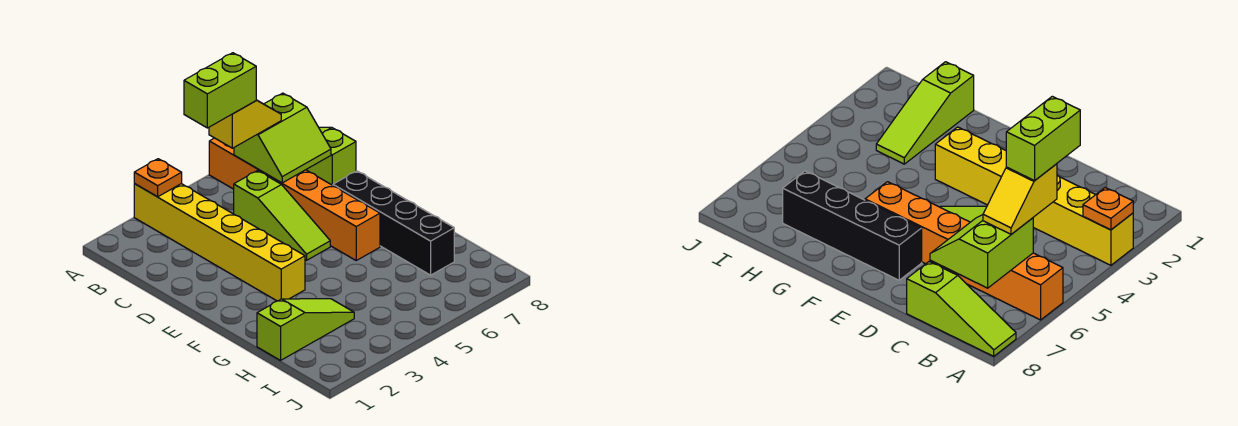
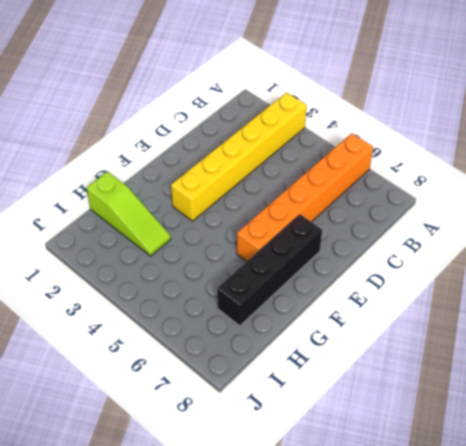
none -> lime slope A8:C8 level 1 top C
none -> lime slope C5:E5 level 1 top C

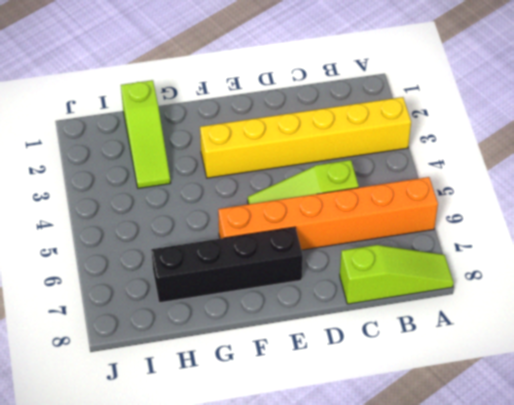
none -> orange plate A3 level 2
none -> lime slope B6:C7 level 2 top B

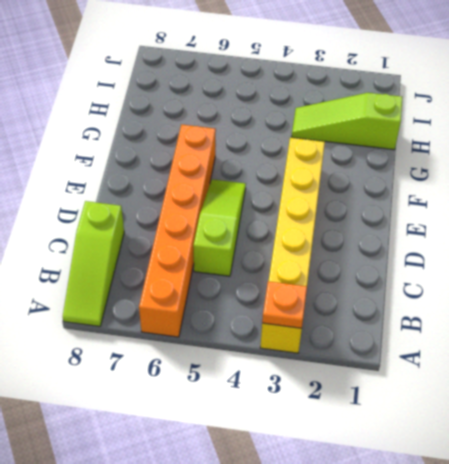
none -> black brick E7:H7 level 1
none -> lime slope B6:C7 level 2 top B

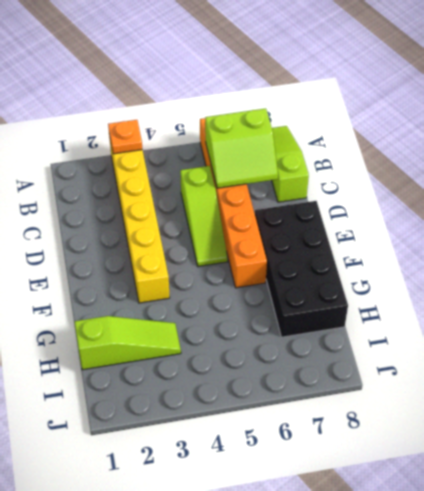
black brick E7:H8 level 1 -> black brick E7:H7 level 1
none -> yellow slope B5:B6 level 3 top 5
none -> lime brick B4:B5 level 4

